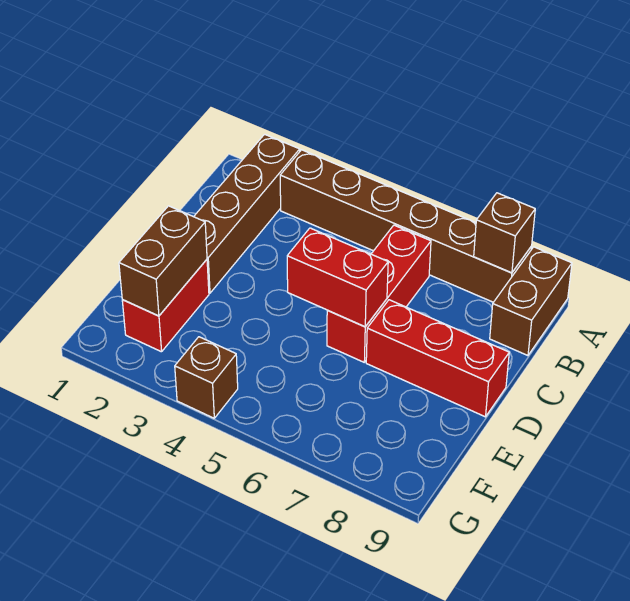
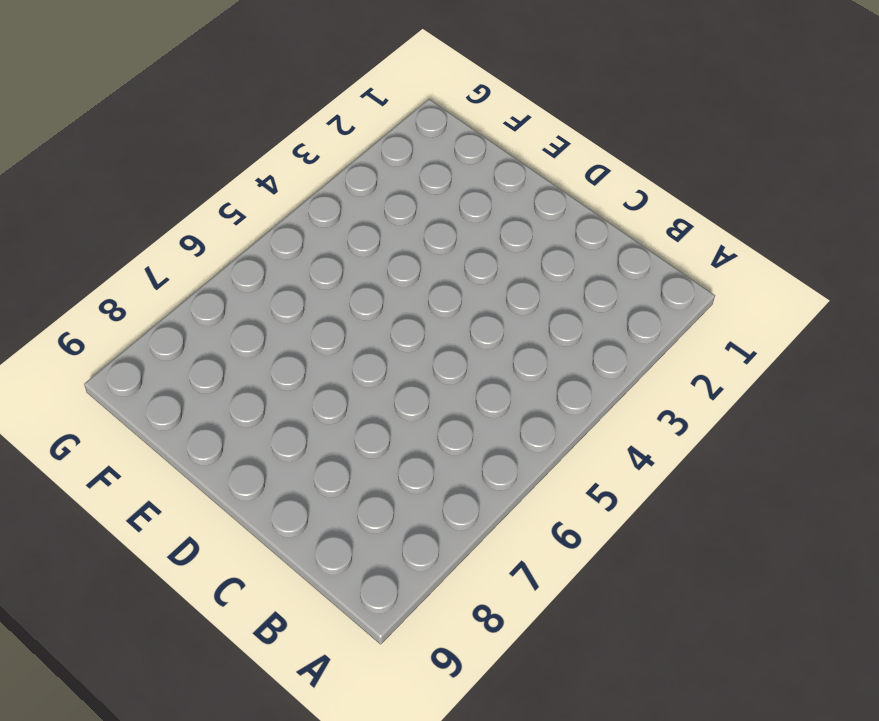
none -> brown brick A2:D2 level 1
none -> brown brick A3:A8 level 1

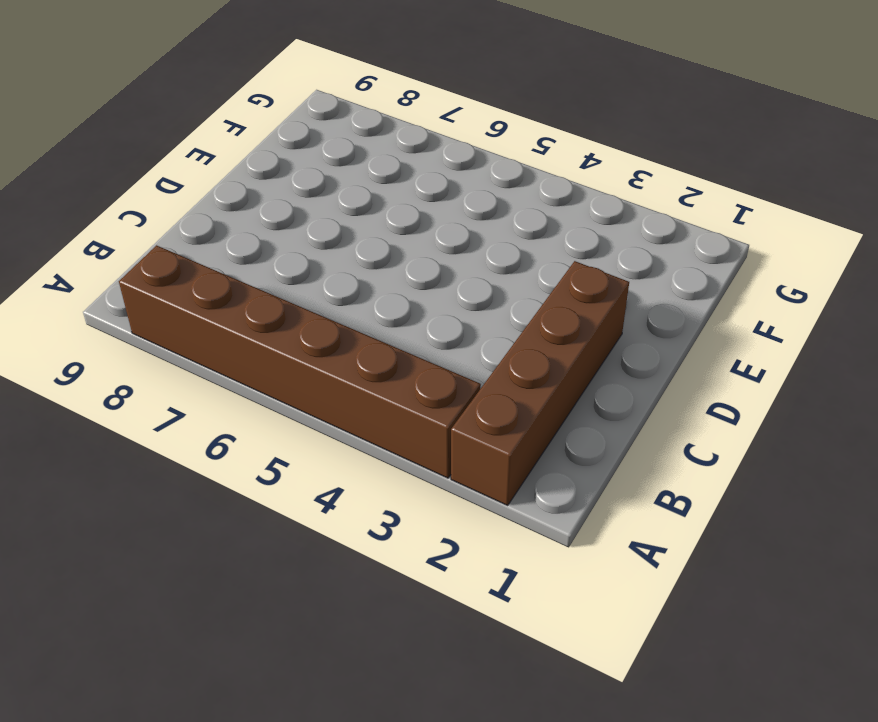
none -> brown brick A9:B9 level 1
none -> red brick B6:D6 level 1

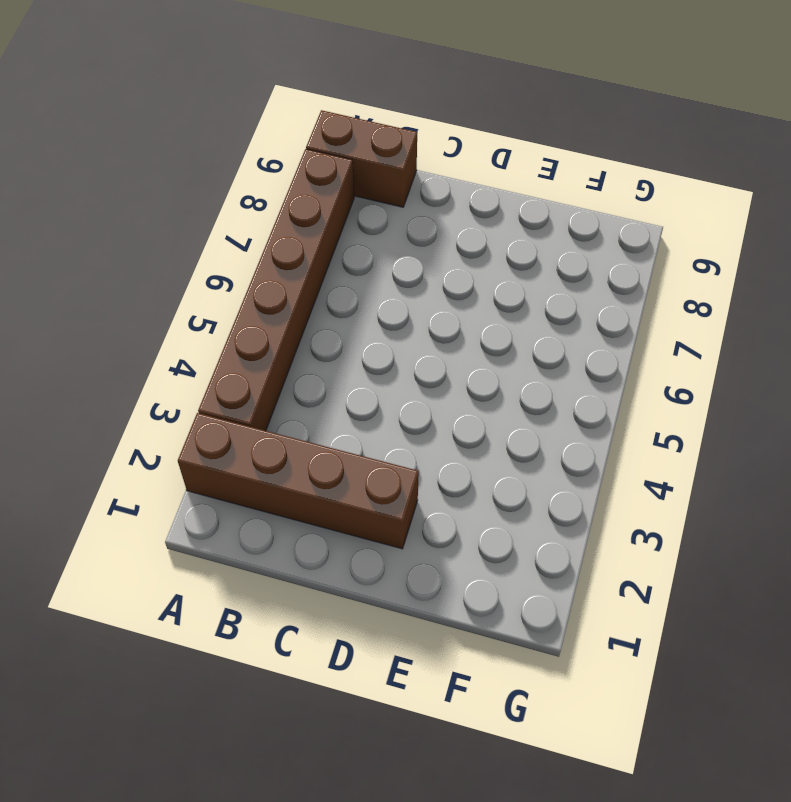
none -> red brick B6:D6 level 1
none -> red brick D7:D9 level 1

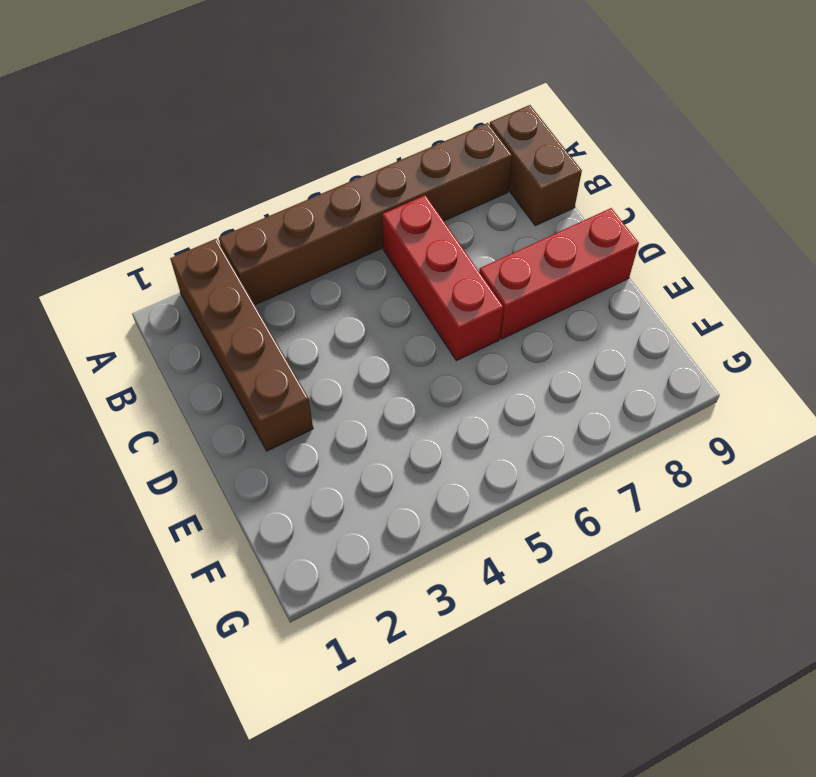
none -> red brick E2:F2 level 1
none -> brown brick G4 level 1

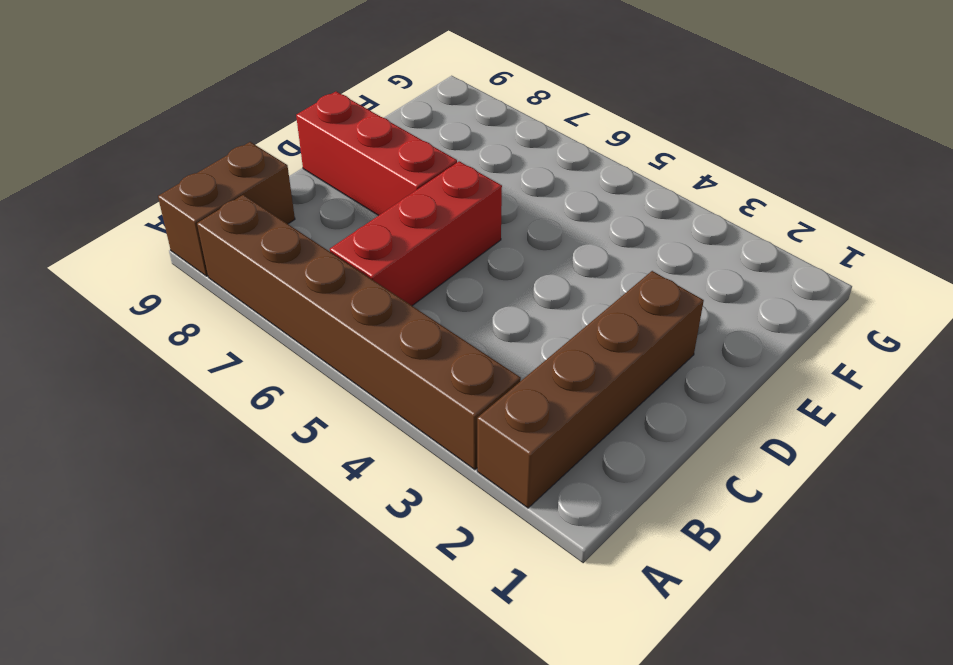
none -> red brick E2:F2 level 1
none -> brown brick G4 level 1

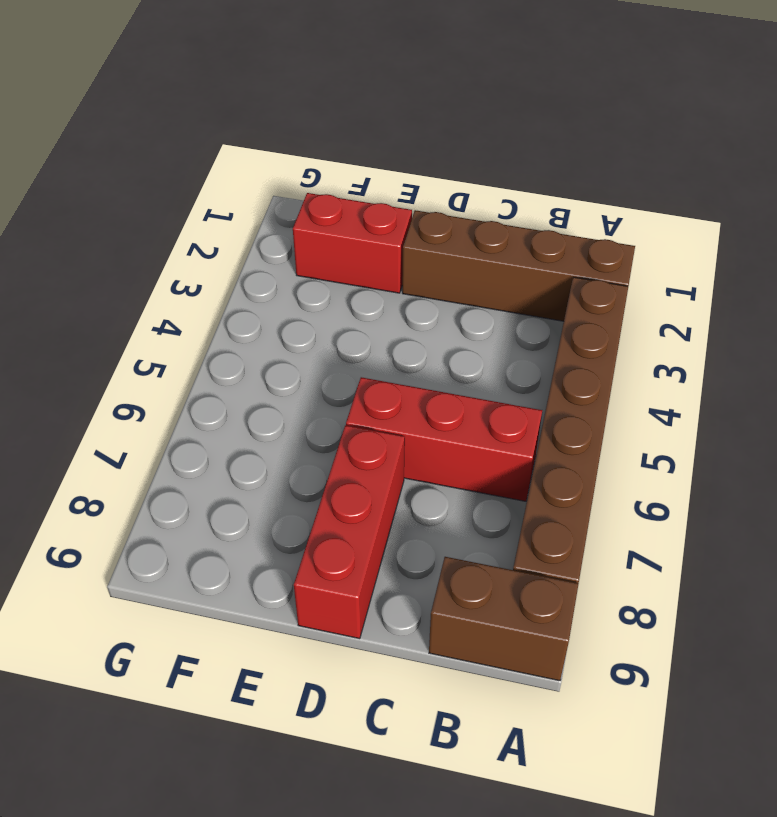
none -> brown brick G4 level 1
none -> brown brick A8 level 2

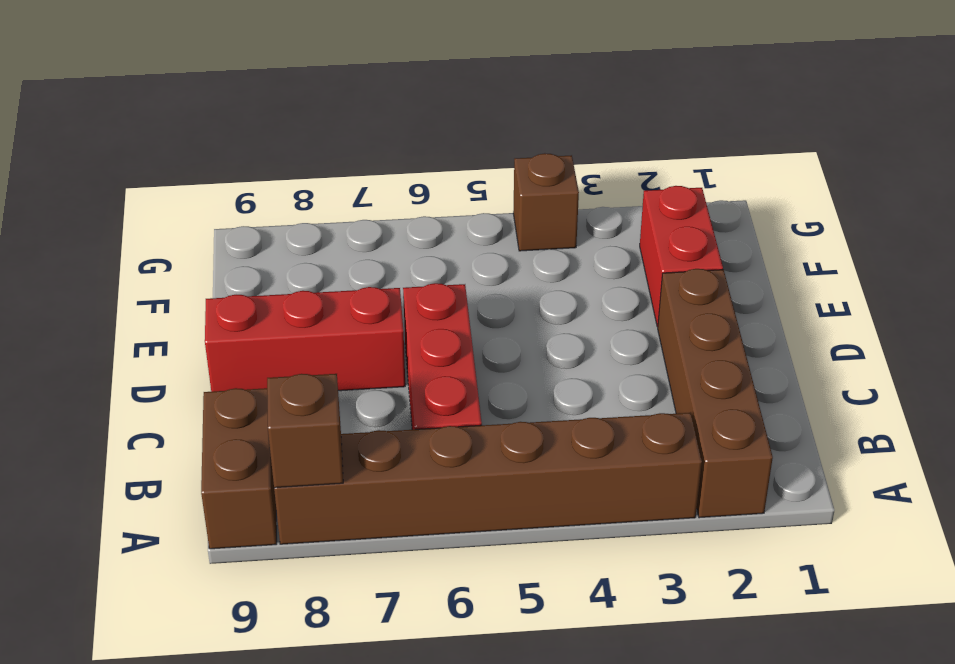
none -> red brick D5:D6 level 2
none -> brown brick E2:F2 level 2

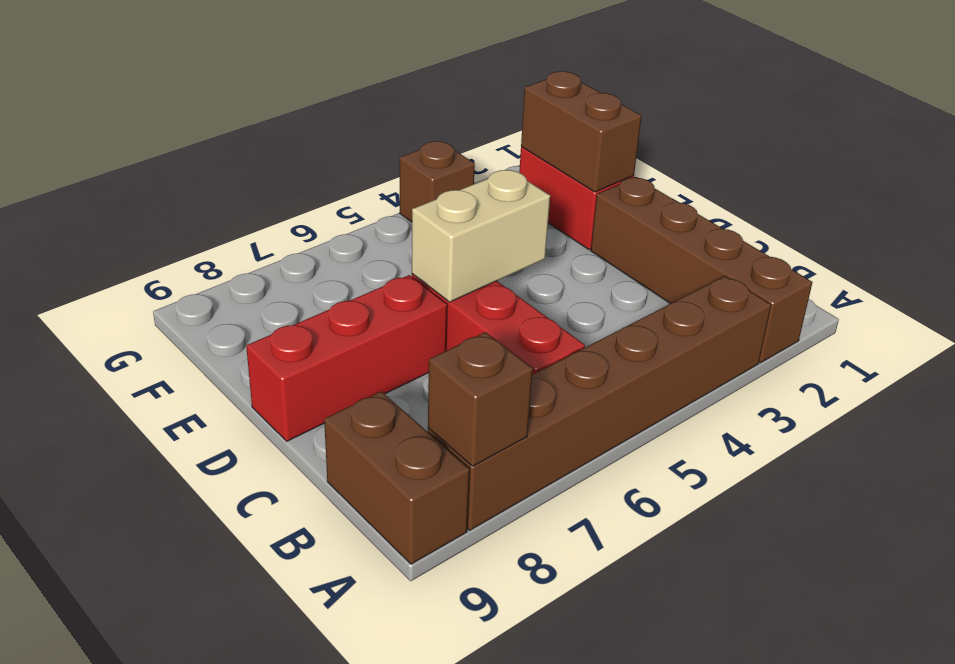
tan brick D5:D6 level 2 -> red brick D5:D6 level 2

